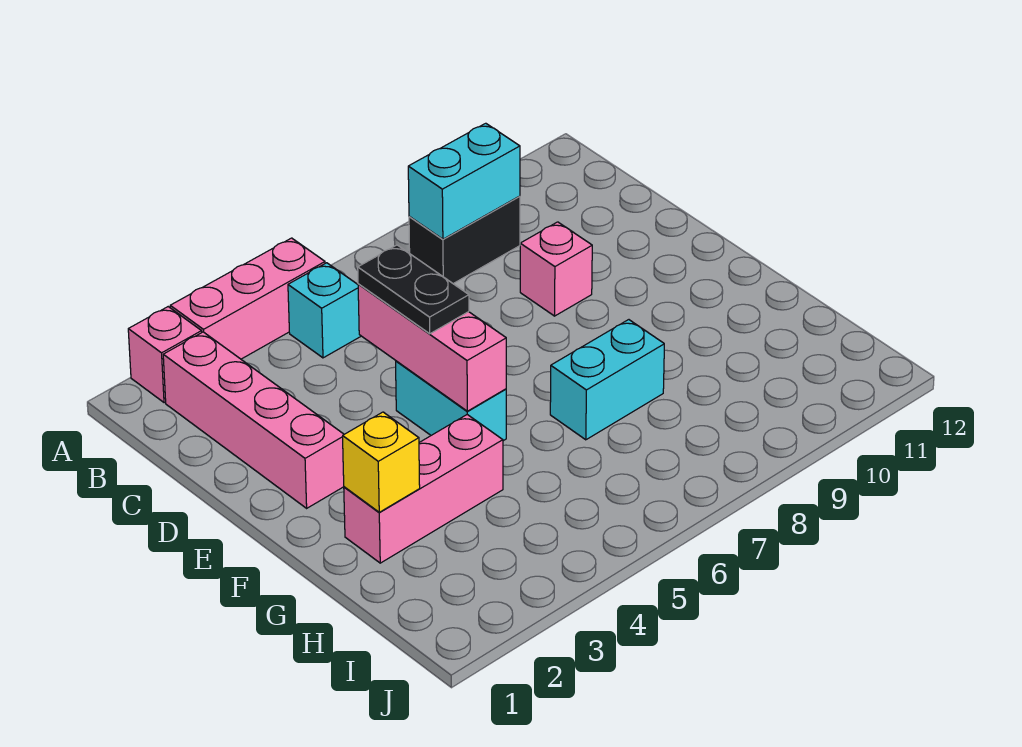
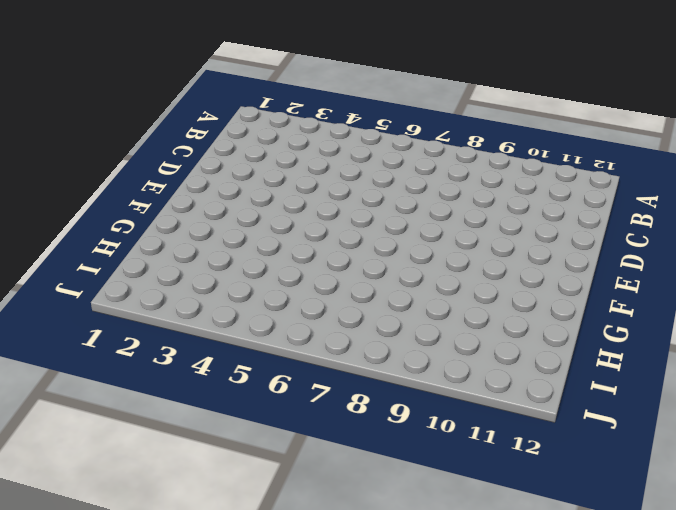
none -> pink brick A2 level 1
none -> pink brick A3:A5 level 1
none -> pink brick B2:E2 level 1

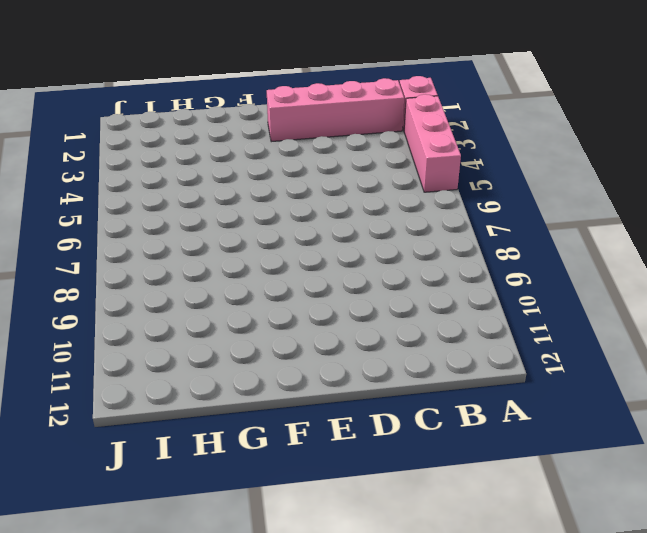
none -> cyan brick B5 level 1
none -> black brick B8:B9 level 1
none -> pink brick D9 level 1

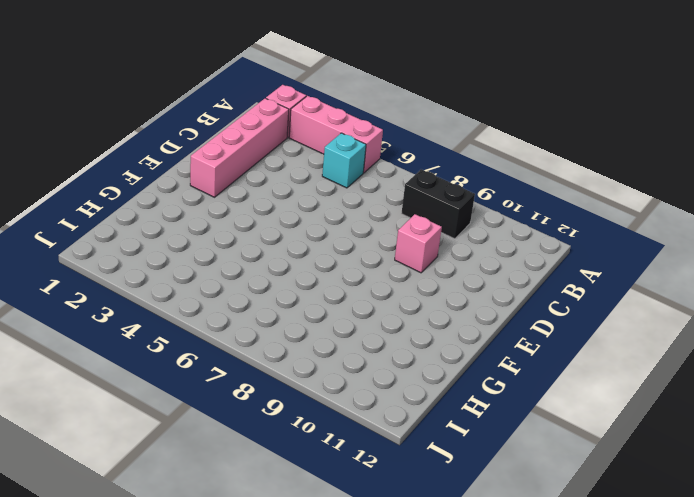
none -> cyan brick E5:F5 level 1
none -> pink brick G2:G4 level 1
none -> cyan brick G7:G8 level 1

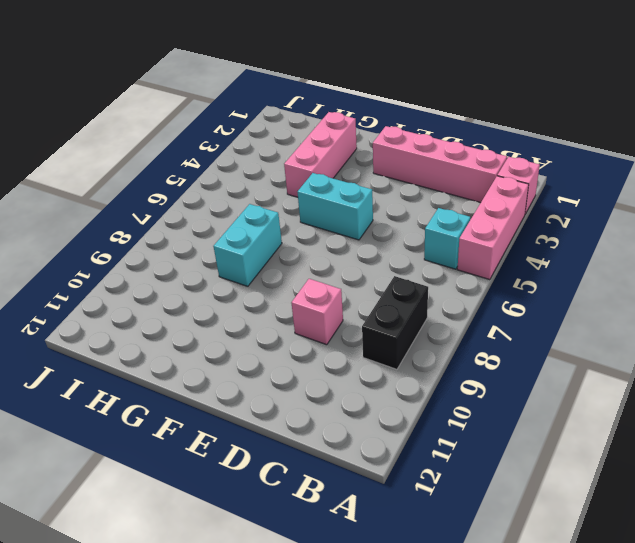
none -> cyan brick B8:B9 level 2
none -> pink brick D5:F5 level 2
none -> yellow brick G2 level 2

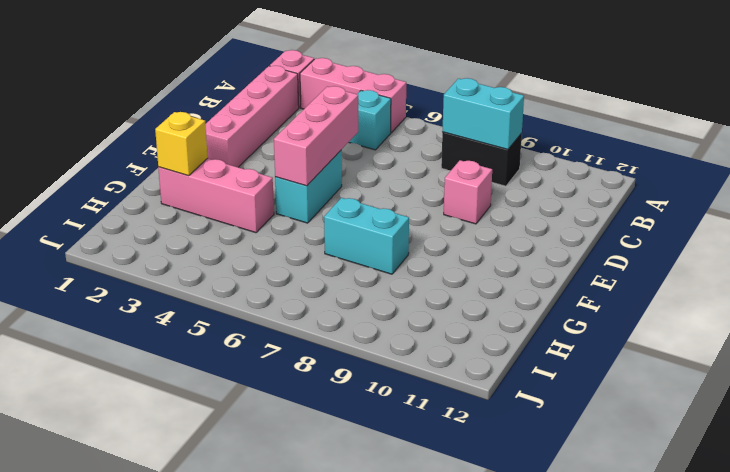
none -> black plate D5:E5 level 3

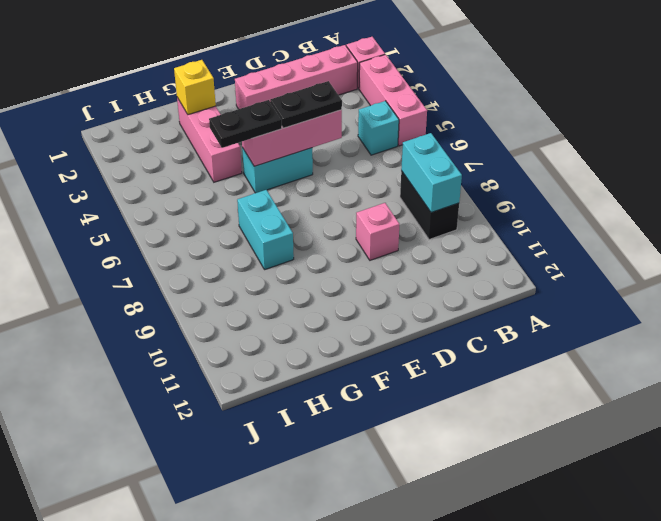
black plate F5:G5 level 3 -> none

